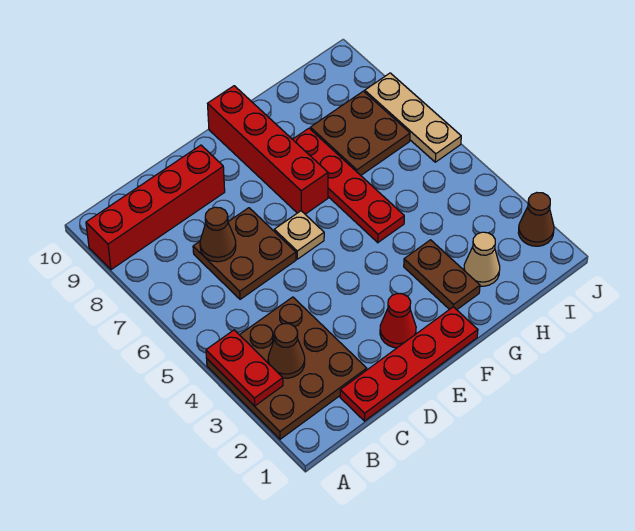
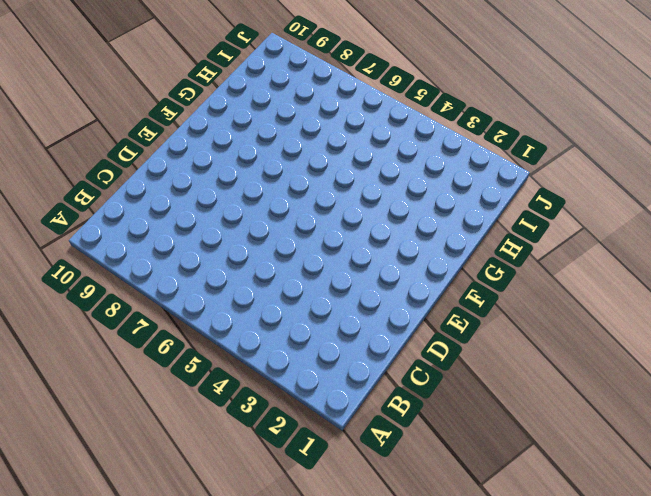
none -> brown plate A2:C4 level 1
none -> red brick A9:D9 level 1
none -> red plate C1:F1 level 1

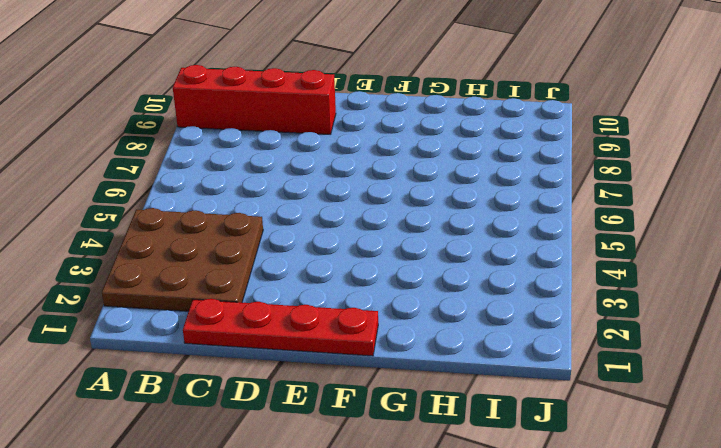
none -> brown plate C6:D7 level 1
none -> red cone E2 level 1
none -> tan plate E6 level 1

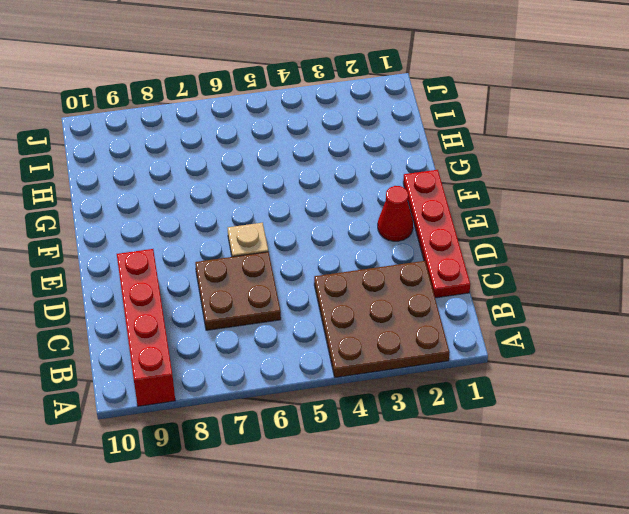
none -> red brick F7:F10 level 1
none -> brown plate G2:G3 level 1
none -> red plate G5:G8 level 1

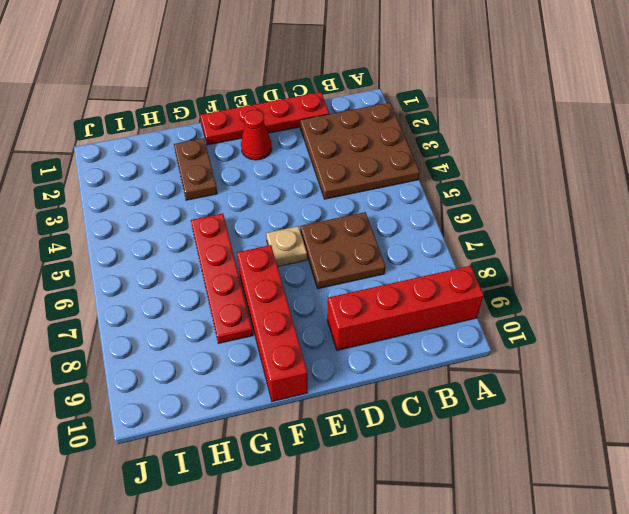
none -> tan cone H2 level 1
none -> brown plate H7:I8 level 1
none -> brown cone J2 level 1

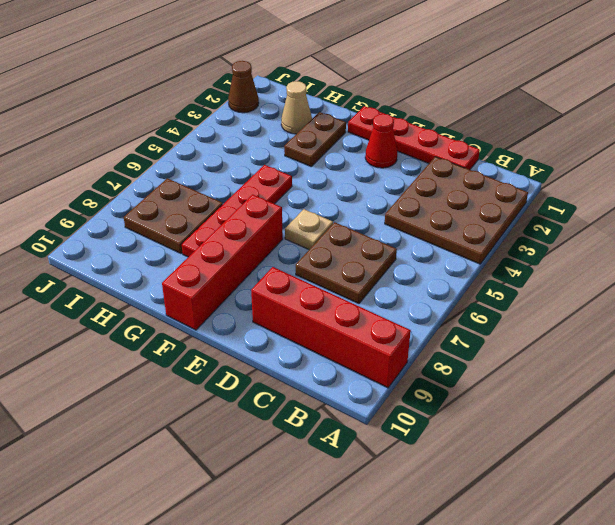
none -> tan plate J6:J8 level 1
none -> red plate A3:A4 level 2
none -> brown cone B3 level 2

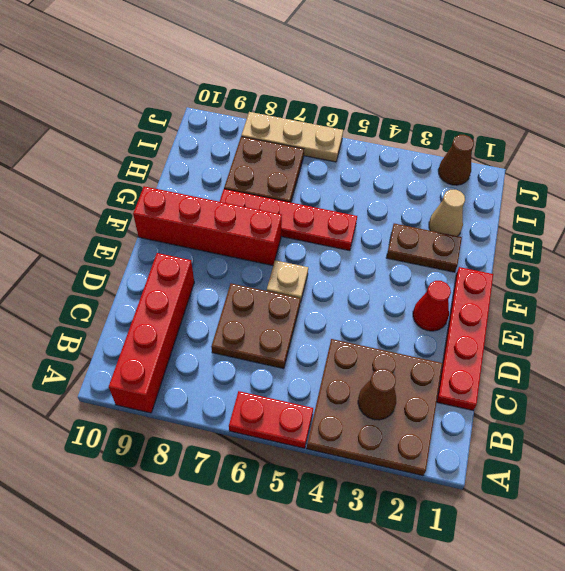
red plate A5:A6 level 1 -> red plate A3:A4 level 2
none -> brown cone C7 level 2

